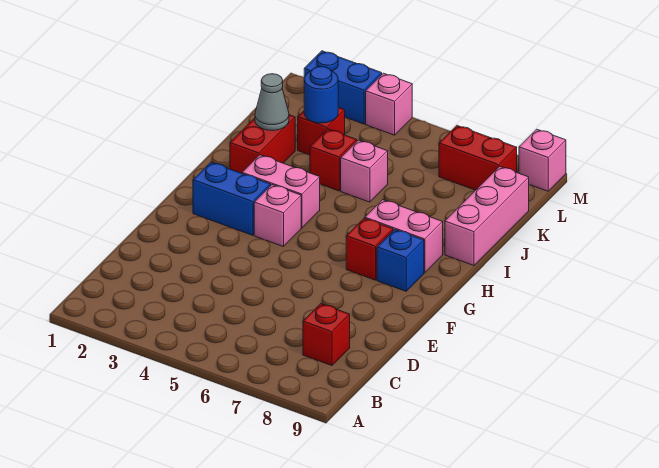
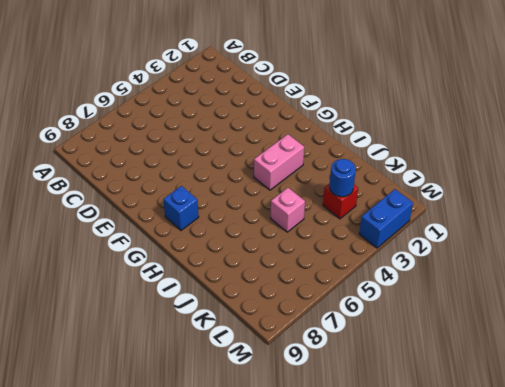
none -> red brick C8 level 1
none -> blue brick G2:G3 level 1
none -> pink brick G4 level 1

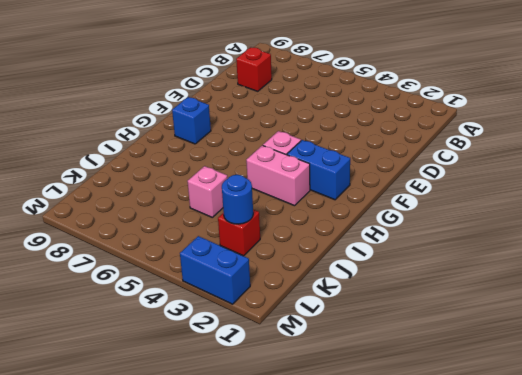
none -> red brick G7 level 1
none -> pink brick H7:H8 level 1
none -> red brick I2:J2 level 1

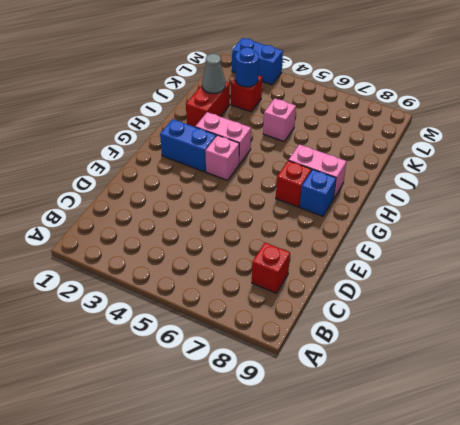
none -> pink brick I9:K9 level 1
none -> red brick J4 level 1
none -> red brick L7:L8 level 1

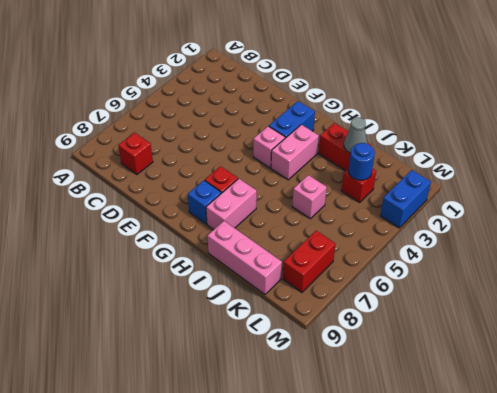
none -> red brick J4 level 1
none -> pink brick M4 level 1
none -> pink brick M9 level 1

